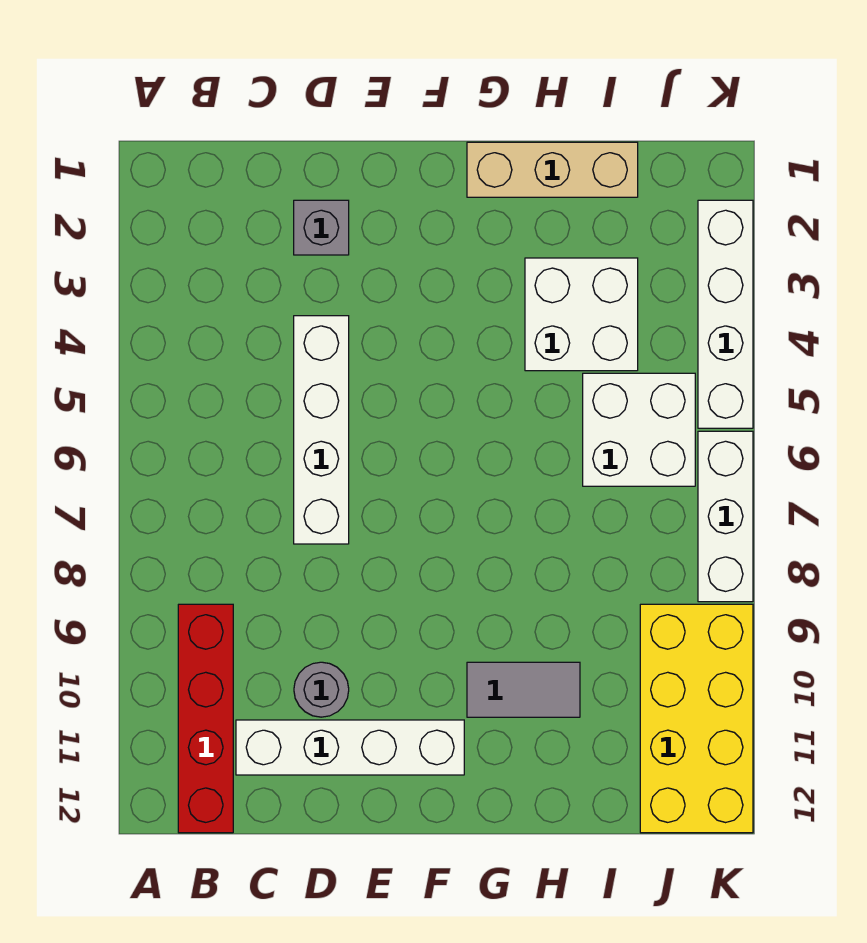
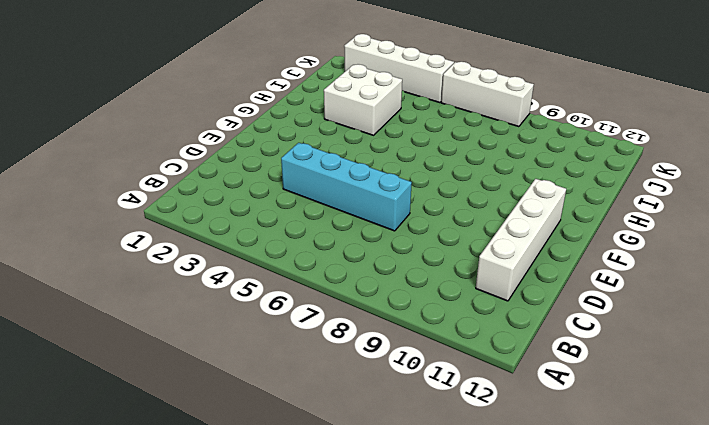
cyan brick D4:D7 level 1 -> white brick D4:D7 level 1
none -> red brick B9:B12 level 1
none -> grey brick D2 level 1
none -> grey round brick D10 level 1

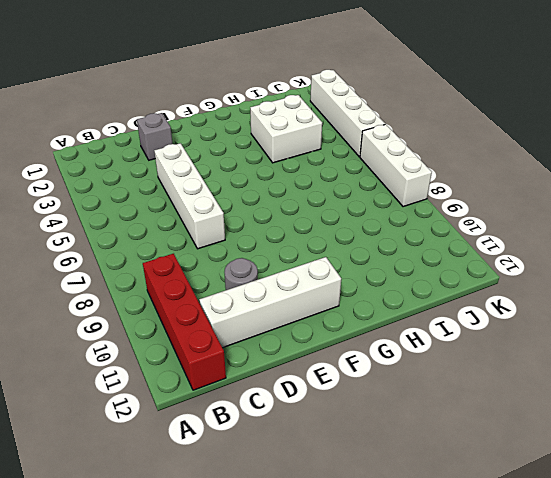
none -> tan brick G1:I1 level 1
none -> grey tile G10:H10 level 1
none -> white brick I5:J6 level 1

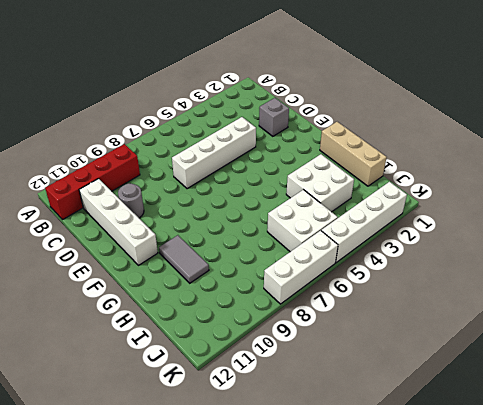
none -> yellow brick J9:K12 level 1

